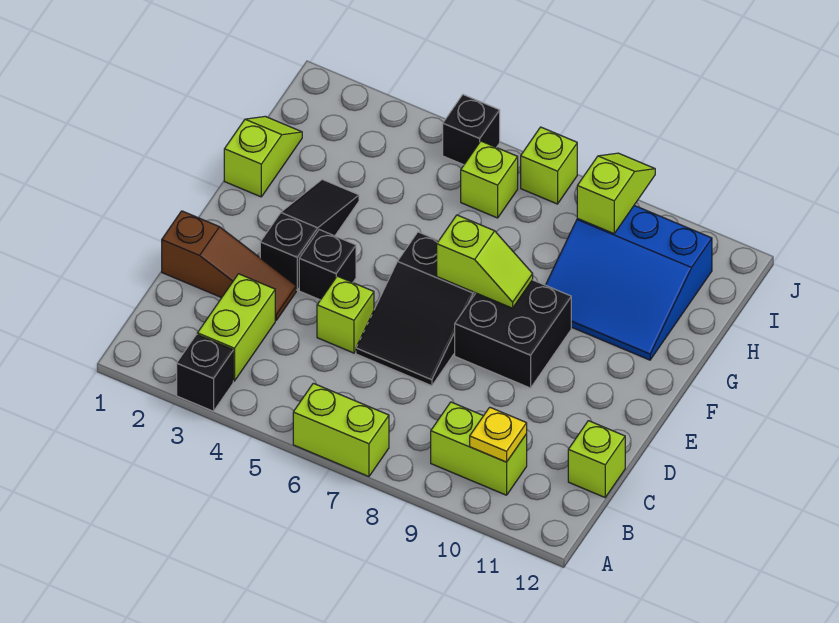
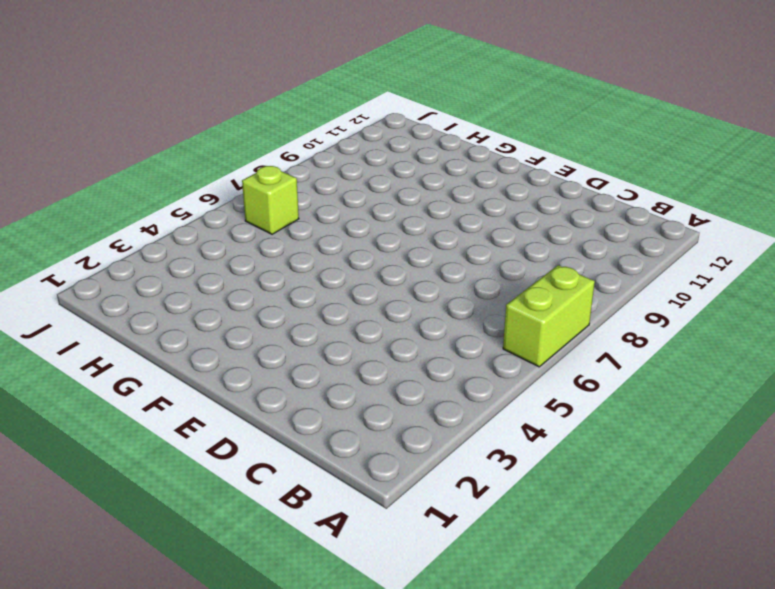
none -> black brick A3 level 1
none -> lime brick B3:C3 level 1
none -> lime brick B9:B10 level 1

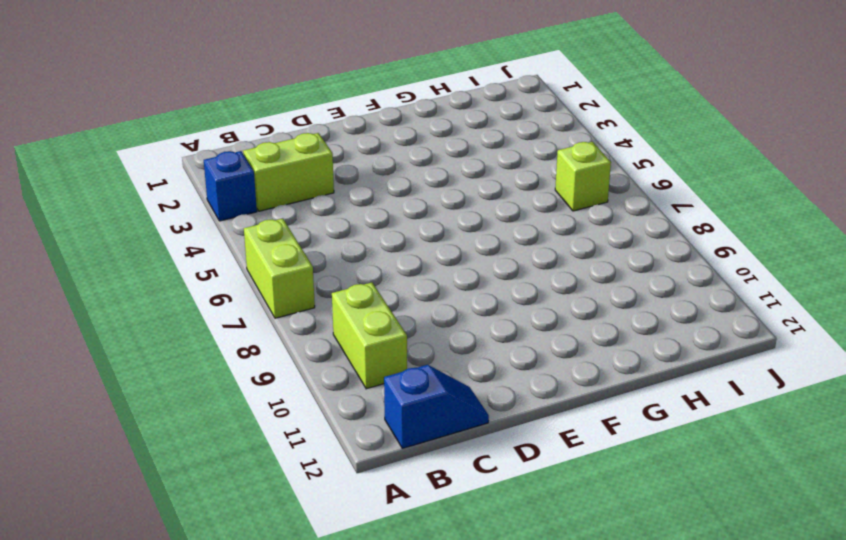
blue brick A3 level 1 -> black brick A3 level 1
blue slope B12:C12 level 1 top B -> lime brick C12 level 1
none -> brown slope D1:D3 level 1 top 1
none -> lime brick D5 level 1
none -> black slope D6:F7 level 1 top F

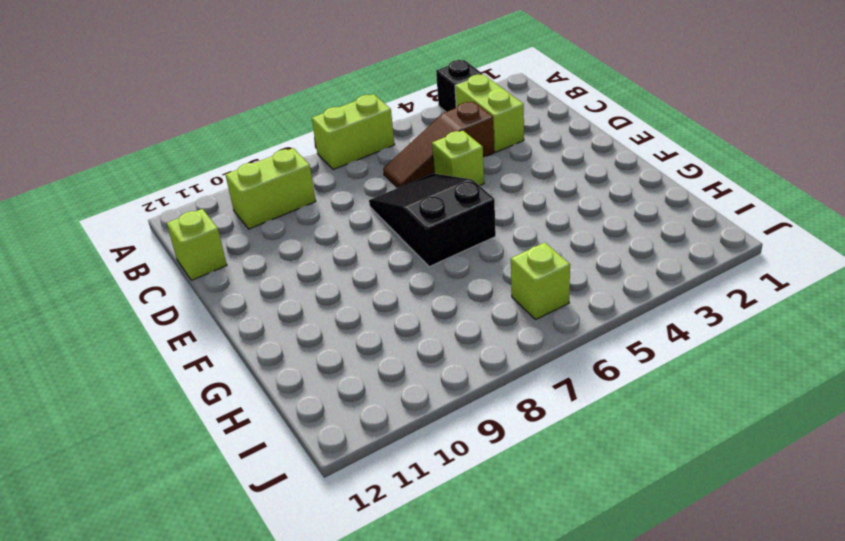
brown slope C4:C6 level 1 top 4 -> brown slope D1:D3 level 1 top 1
none -> black slope E3:G3 level 1 top E
none -> black brick E4 level 1
none -> black brick E8:F9 level 1

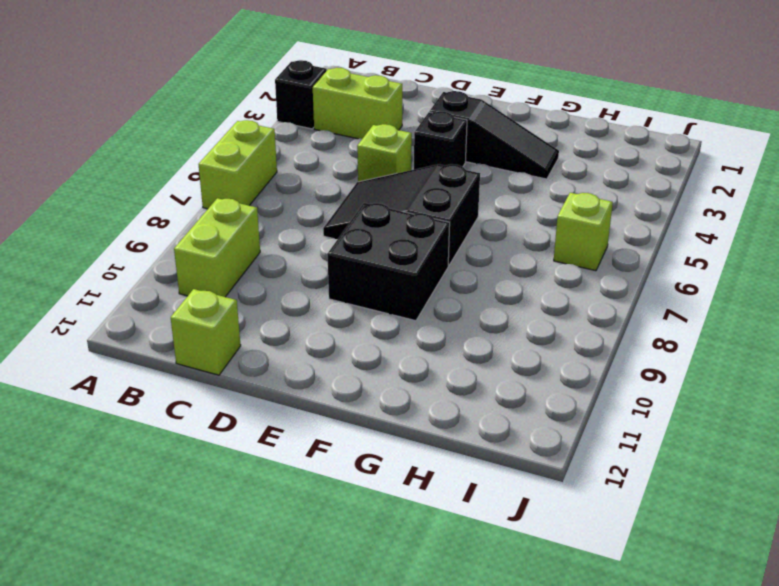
none -> brown slope D1:D3 level 1 top 1
none -> lime slope G1:H1 level 1 top G
none -> blue slope G9:I11 level 1 top I

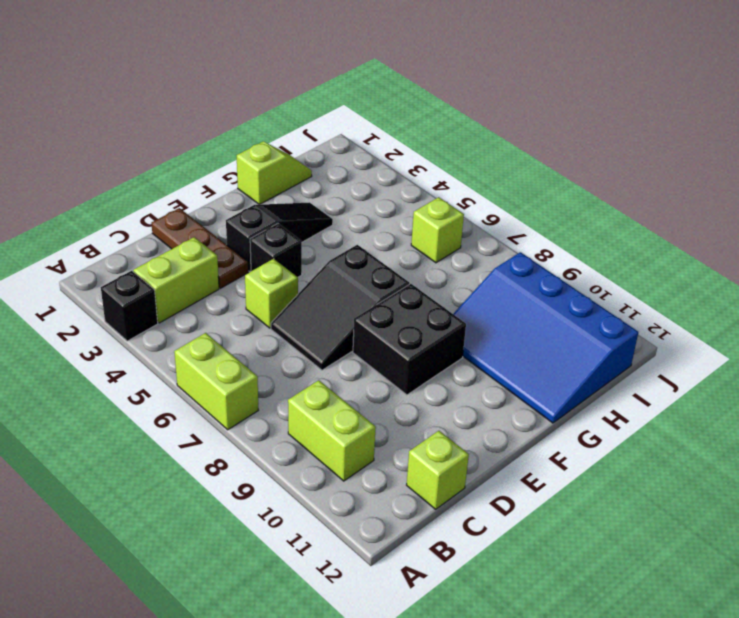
brown plate D1:D3 level 1 -> brown slope D1:D3 level 1 top 1
blue slope G9:I12 level 1 top I -> blue slope G9:I11 level 1 top I
none -> black brick J5 level 1
none -> lime brick J7 level 1
none -> yellow plate B10 level 2

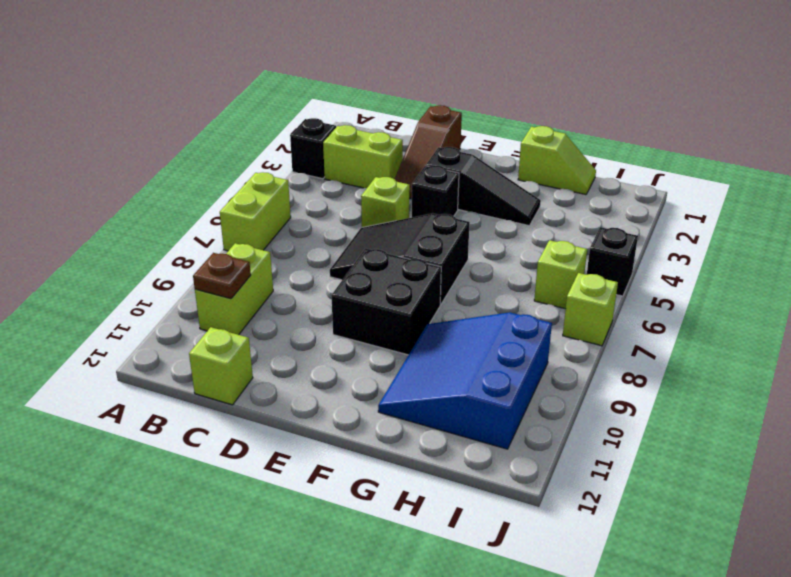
brown plate B10 level 2 -> yellow plate B10 level 2
none -> lime slope F7:F8 level 2 top 7
none -> lime slope I9:J9 level 2 top I

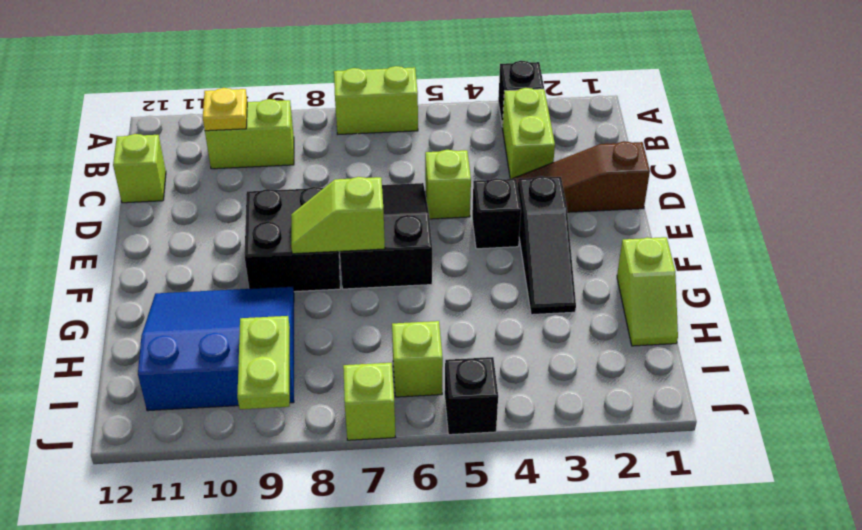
lime plate I9:J9 level 2 -> lime slope I9:J9 level 2 top I

